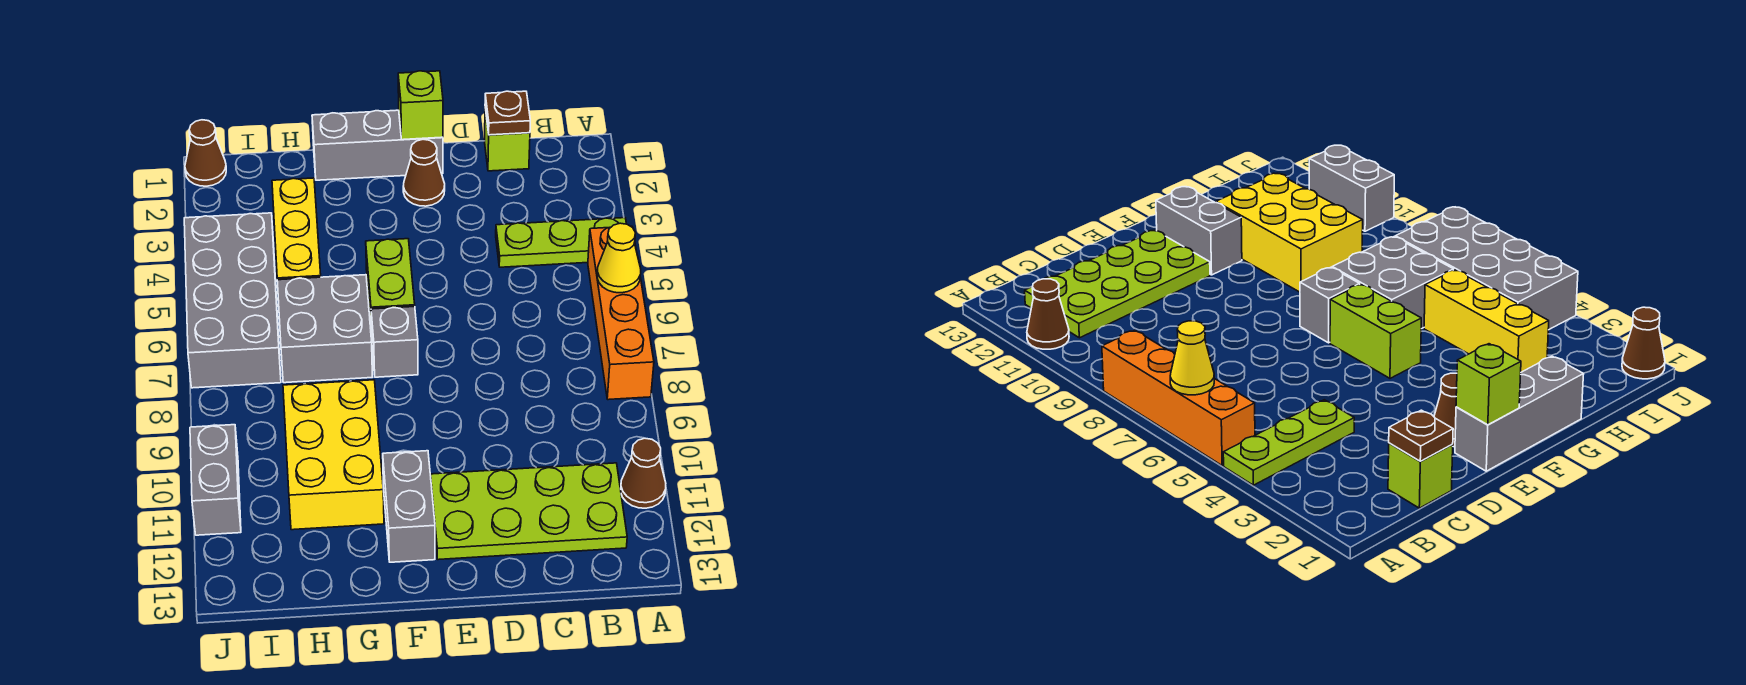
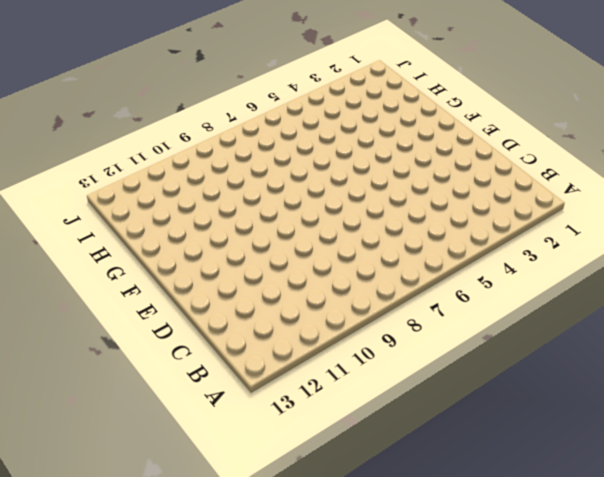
none -> lime plate A4:C4 level 1
none -> orange brick A5:A8 level 1
none -> brown cone A11 level 1

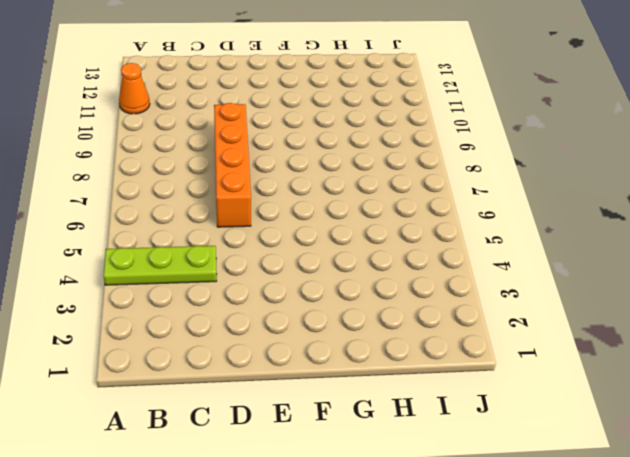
orange cone A11 level 1 -> brown cone A11 level 1
orange brick D6:D9 level 1 -> orange brick A5:A8 level 1
none -> lime plate B11:E12 level 1
none -> lime brick C1 level 1
none -> grey brick E1:G1 level 1

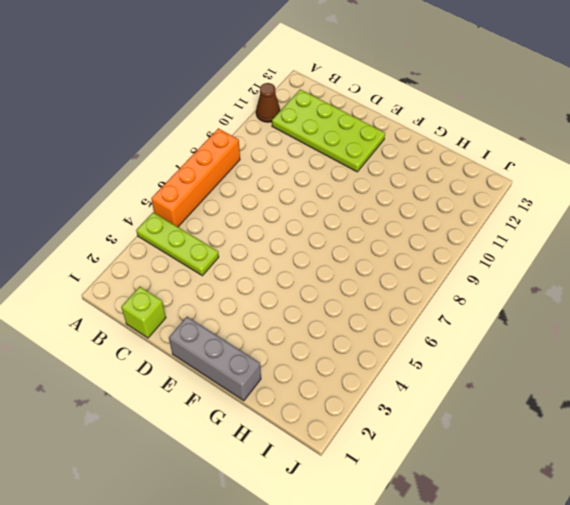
none -> brown cone E2 level 1
none -> lime brick F5:F6 level 1
none -> grey brick F7 level 1

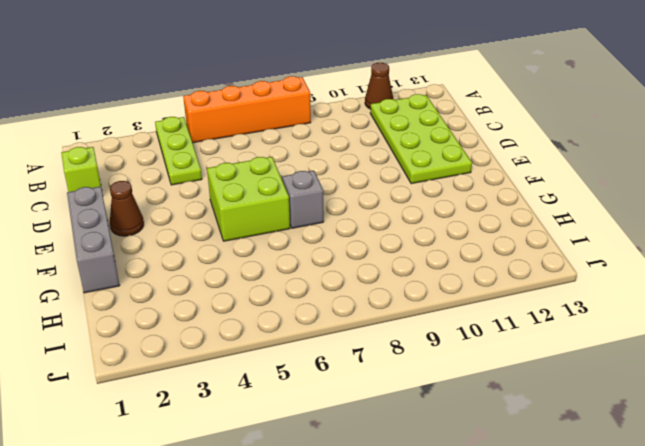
lime brick E5:F6 level 1 -> lime brick F5:F6 level 1
none -> grey brick F11:F12 level 1
none -> grey brick G6:H7 level 1
none -> yellow brick G9:H11 level 1

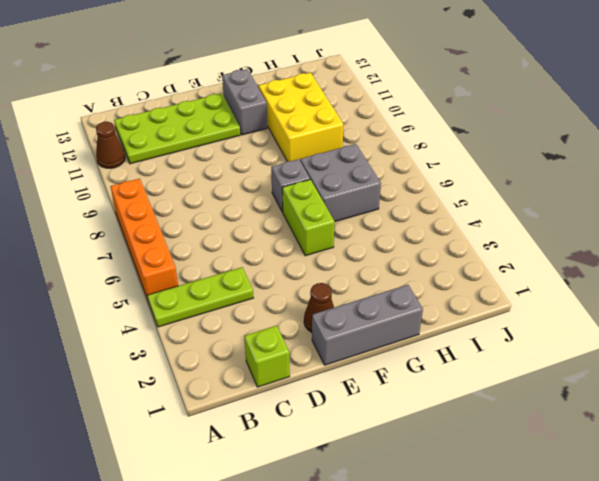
none -> yellow brick H3:H5 level 1
none -> grey brick I4:J7 level 1
none -> brown cone J1 level 1

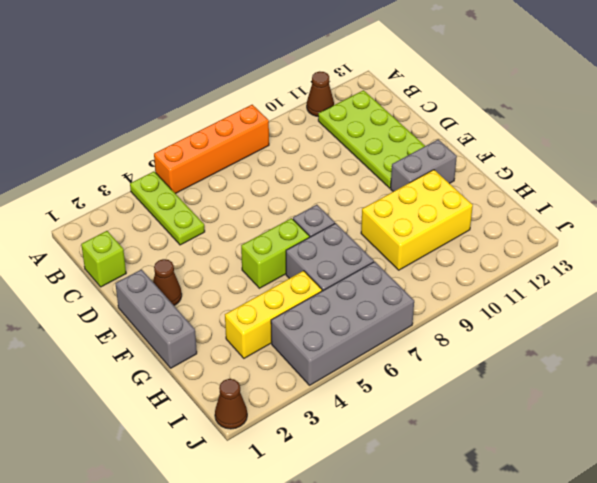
none -> grey brick J10:J11 level 1
none -> yellow cone A6 level 2
none -> brown plate C1 level 2

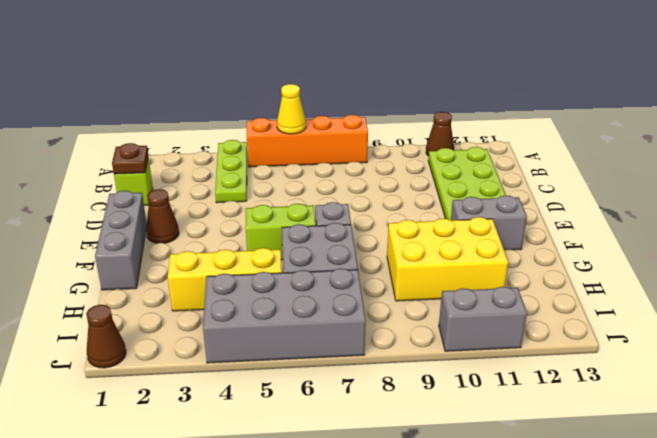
none -> lime brick E1 level 2

